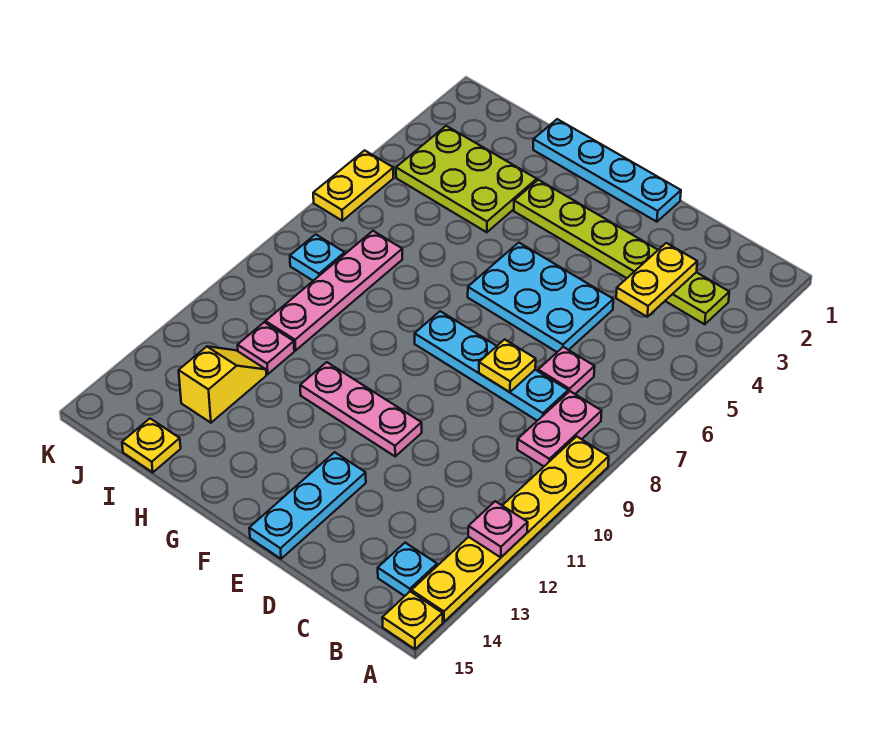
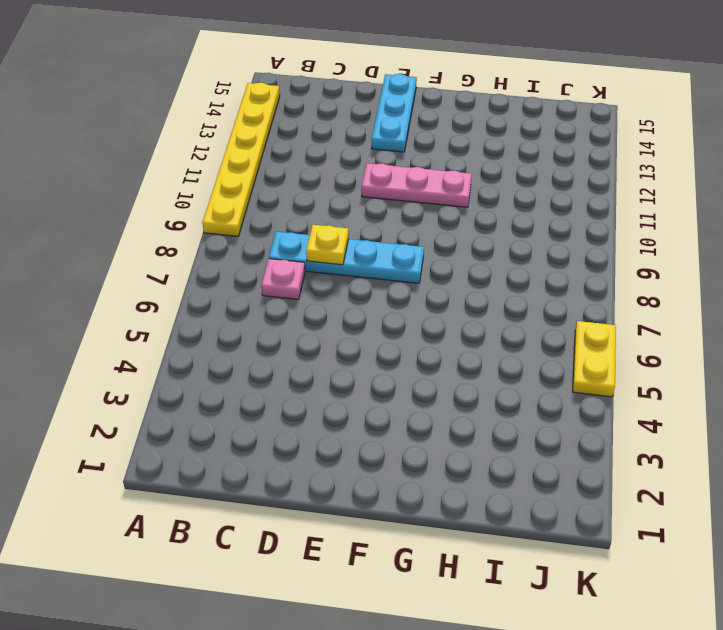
none -> yellow plate A15 level 1
none -> lime plate B3:G3 level 1
none -> pink plate B8:B9 level 1

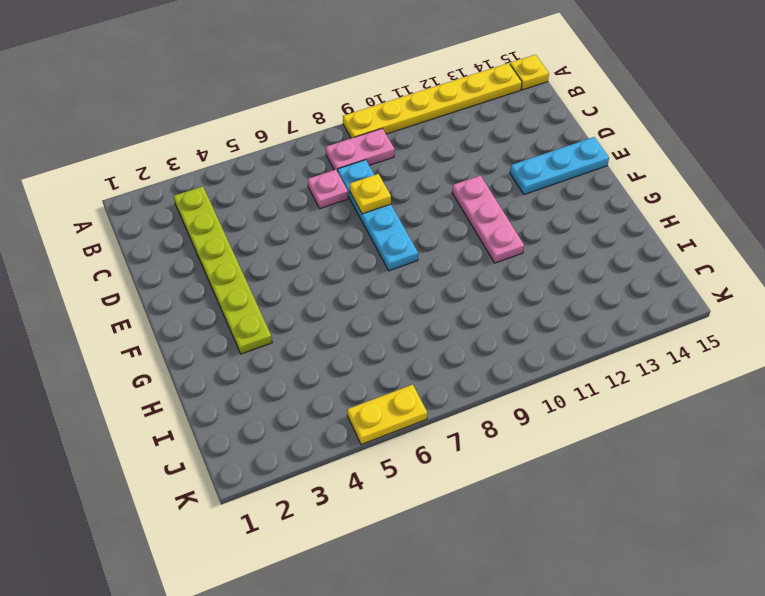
none -> cyan plate B14 level 1
none -> cyan plate D5:F6 level 1
none -> cyan plate E1:H1 level 1

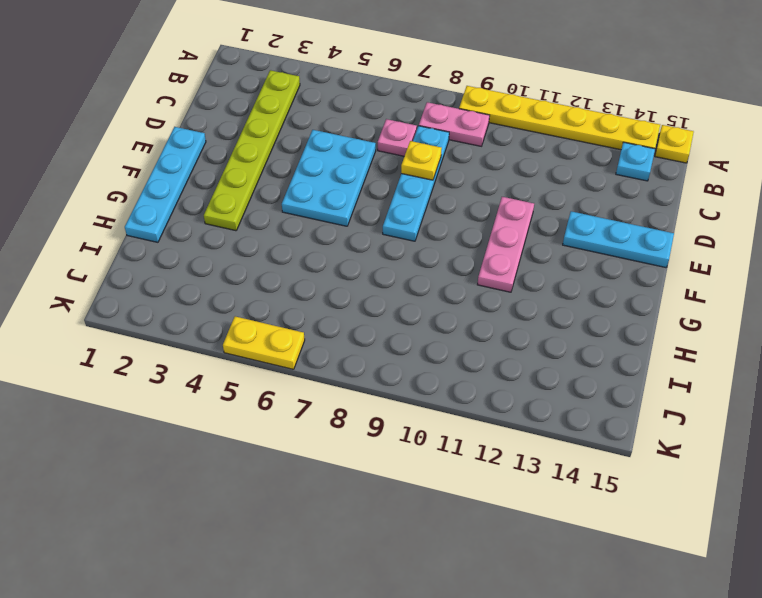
none -> lime plate H3:J4 level 1
none -> pink plate I7:I10 level 1
none -> pink plate I11 level 1

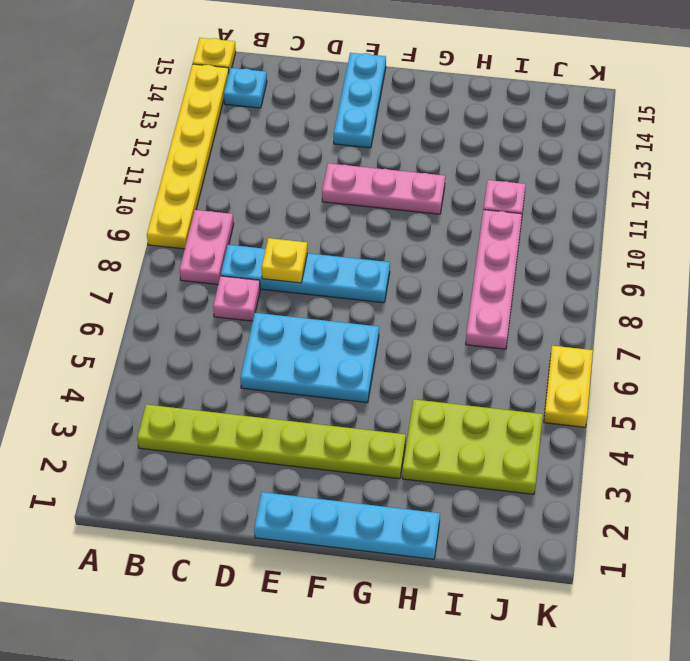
none -> yellow slope I12:I13 level 1 top 13
none -> yellow plate I15 level 1
none -> cyan plate J8 level 1

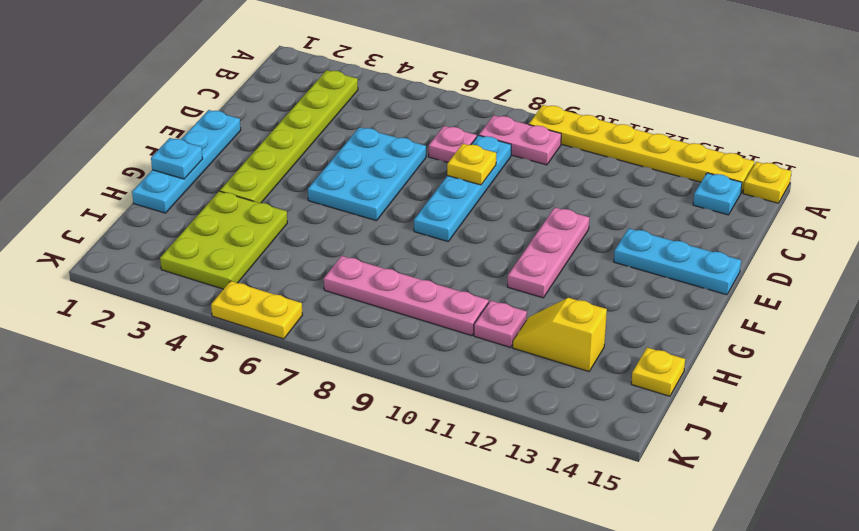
cyan plate G1 level 2 -> cyan plate J8 level 1
none -> pink plate A12 level 2
none -> yellow plate C3:C4 level 2

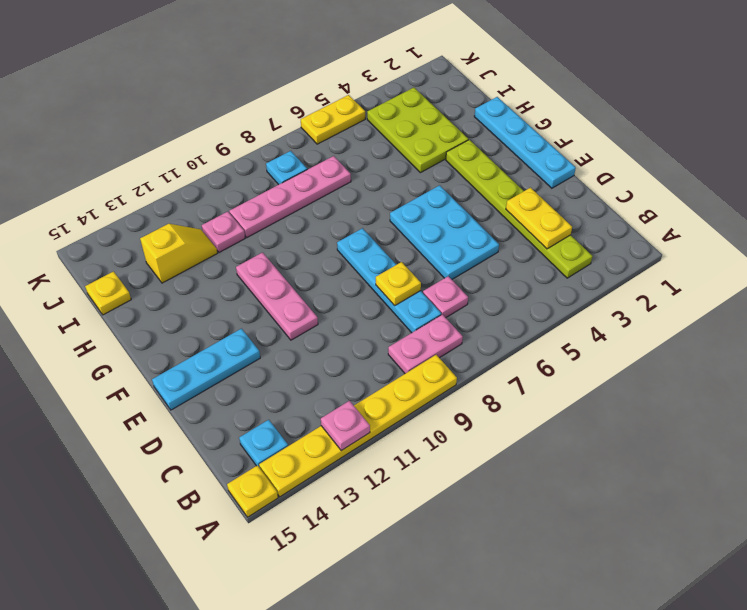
yellow plate C3:D3 level 2 -> yellow plate C3:C4 level 2

